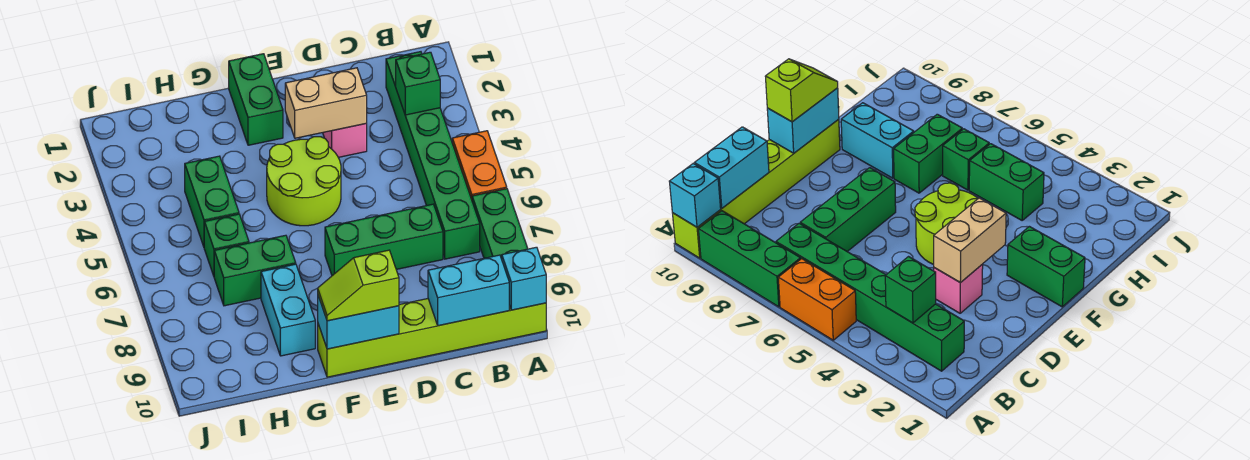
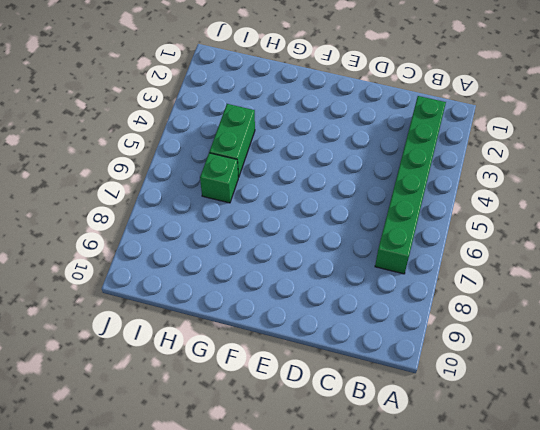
none -> orange brick A5:A6 level 1
none -> green brick A7:A9 level 1
none -> lime brick A10:F10 level 1

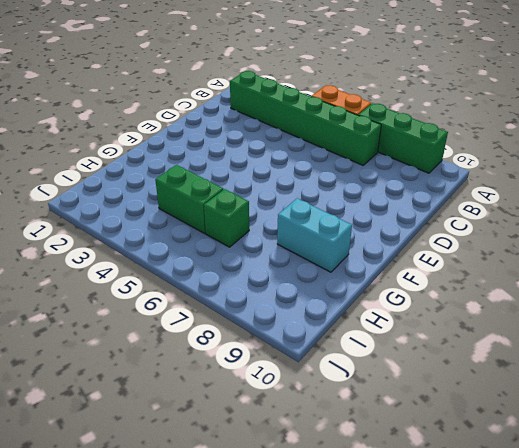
none -> lime brick A10:F10 level 1
none -> green brick C7:E7 level 1
none -> pink brick D3 level 1

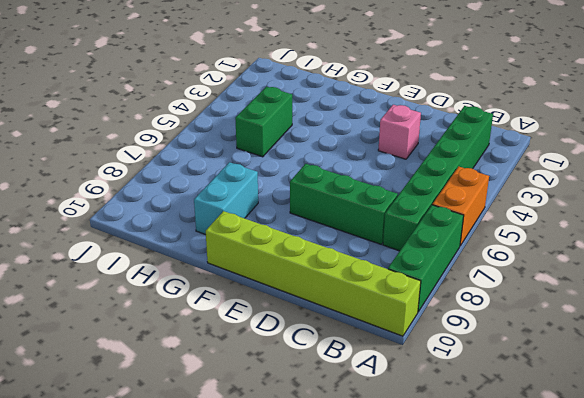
none -> lime round brick E4:F5 level 1
none -> green brick F1:F2 level 1
none -> green brick G7:H7 level 1

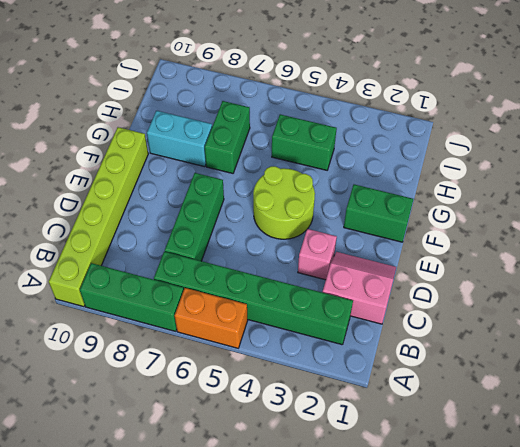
pink slope C1:D2 level 1 top C -> none
none -> green brick H6 level 1
none -> cyan brick A10 level 2
none -> green brick B3 level 2

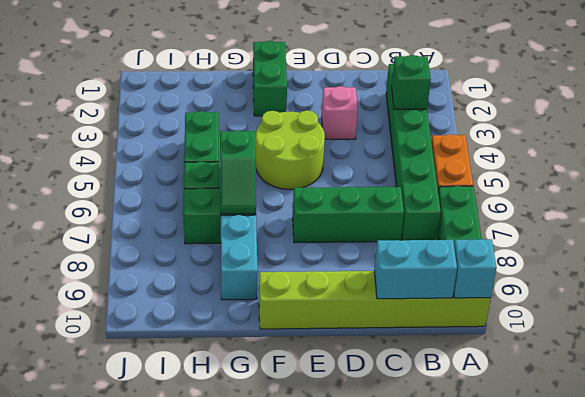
green slope G6:G7 level 2 top 6 -> none
none -> tan brick D3:E3 level 2
none -> cyan brick E10:F10 level 2
none -> lime slope E10:F10 level 3 top E

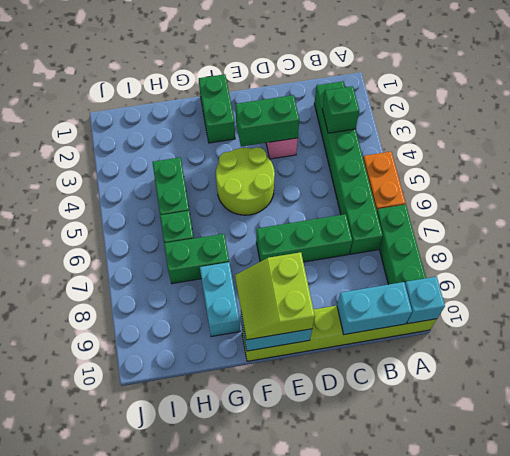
green brick D3:E3 level 2 -> tan brick D3:E3 level 2
lime slope E9:F10 level 3 top E -> lime slope E10:F10 level 3 top E

